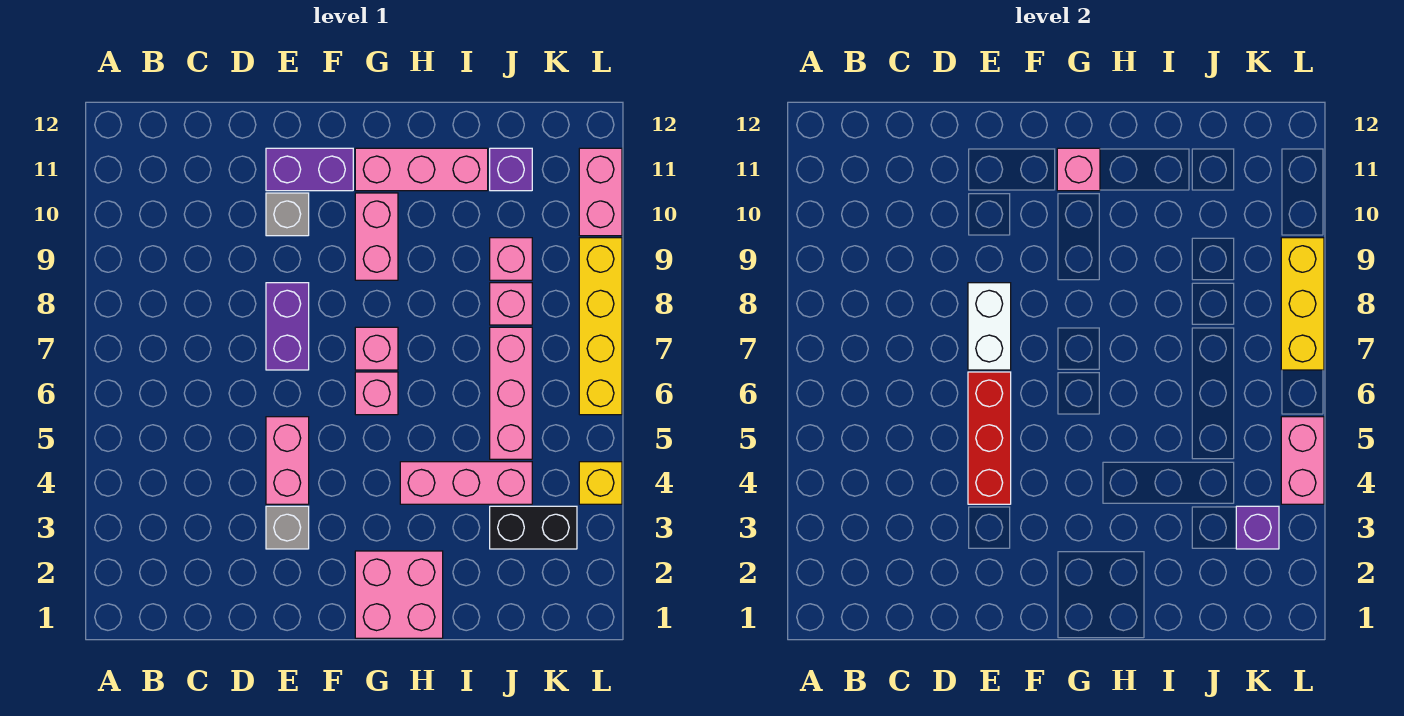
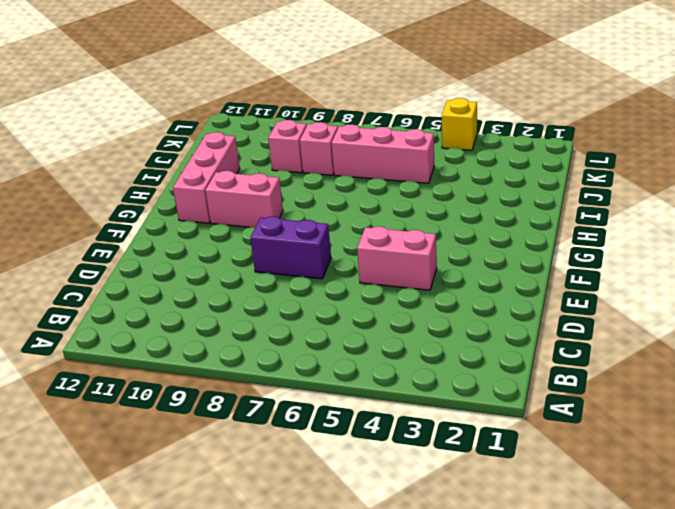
none -> grey brick E3 level 1
none -> grey brick E10 level 1
none -> purple brick E11:F11 level 1

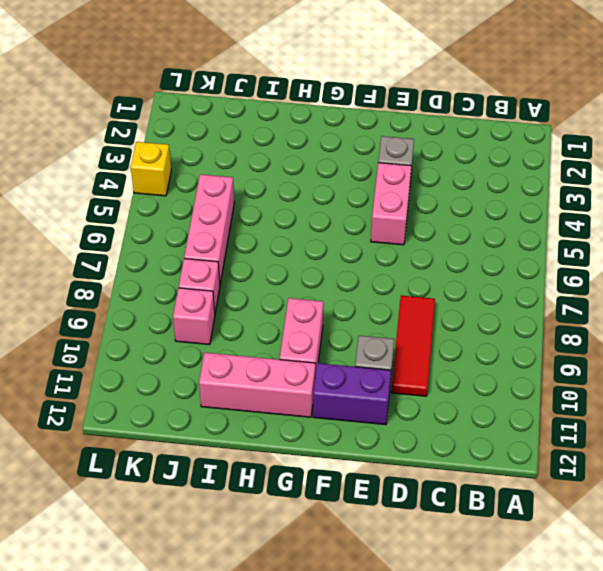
red tile D8:D10 level 1 -> none
none -> purple brick E7:E8 level 1
none -> pink brick G1:H2 level 1
none -> pink brick G6 level 1

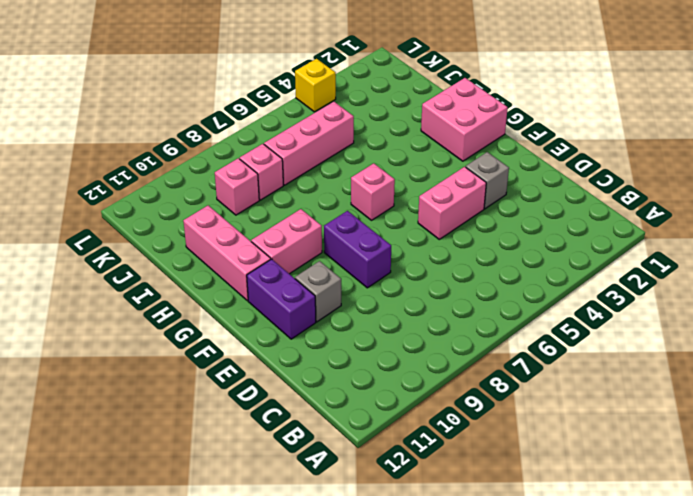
purple brick E8:F8 level 1 -> purple brick E7:E8 level 1
none -> pink brick G7 level 1
none -> pink brick H4:J4 level 1
none -> black brick J3:K3 level 1

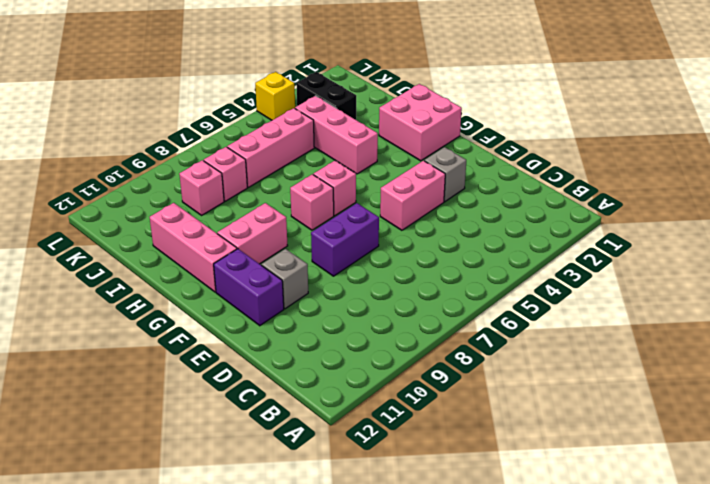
none -> purple brick J11 level 1
none -> yellow brick L6:L9 level 1
none -> pink brick L10:L11 level 1

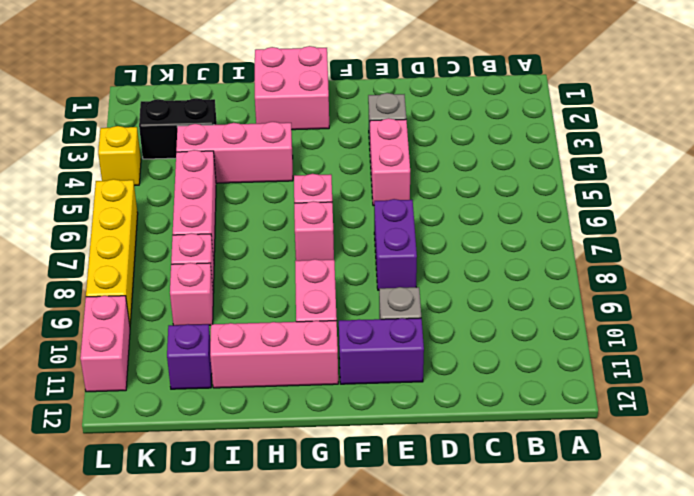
none -> red brick E4:E6 level 2
none -> white brick E7:E8 level 2
none -> pink brick G11 level 2

